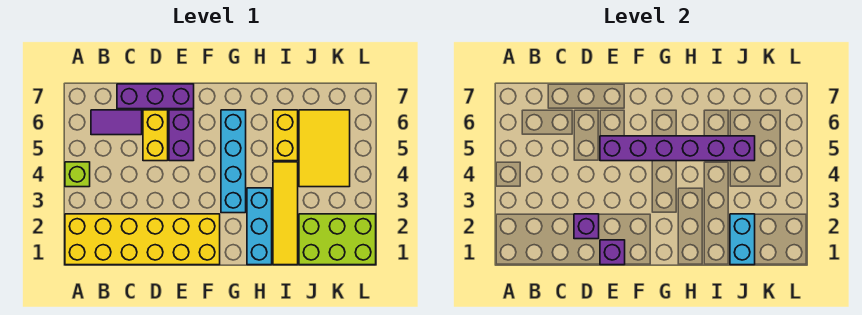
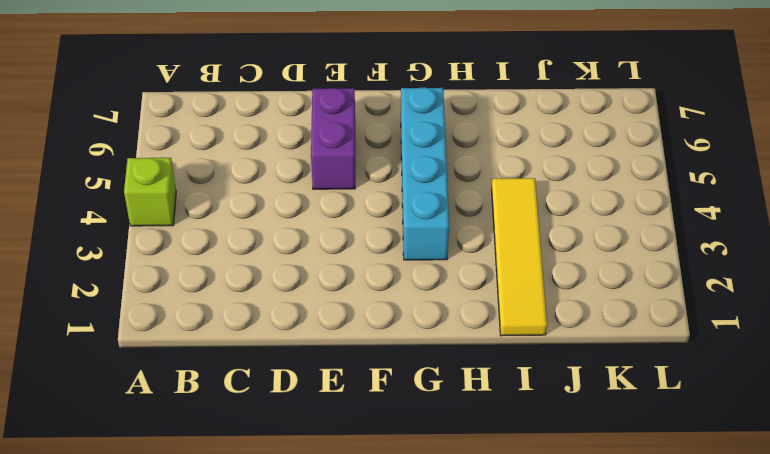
none -> yellow brick A1:F2 level 1
none -> purple tile B6:C6 level 1
none -> purple brick C7:E7 level 1

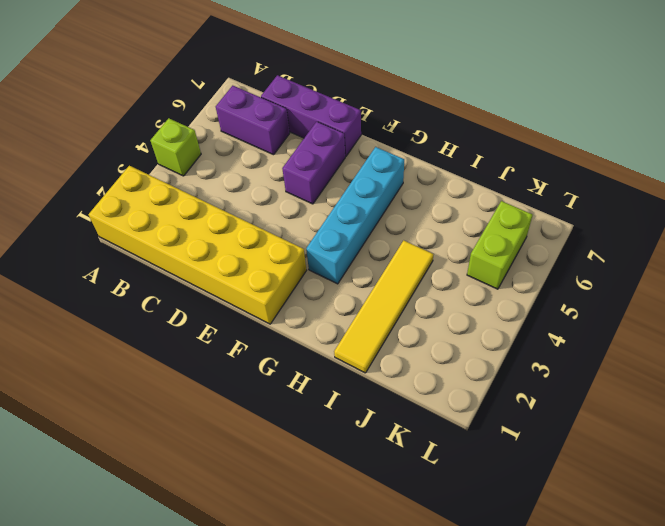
purple brick B6:C6 level 1 -> purple tile B6:C6 level 1
lime brick K5:K6 level 1 -> yellow tile J4:K6 level 1
none -> yellow brick D5:D6 level 1
none -> cyan brick H1:H3 level 1
none -> yellow brick I5:I6 level 1

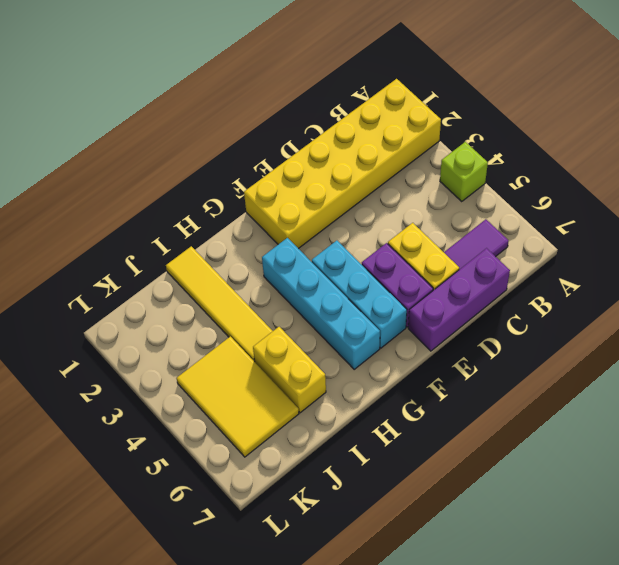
cyan brick F4:F6 level 1 -> cyan brick H1:H3 level 1
none -> lime brick J1:L2 level 1
none -> purple brick D2 level 2
none -> purple brick E1 level 2

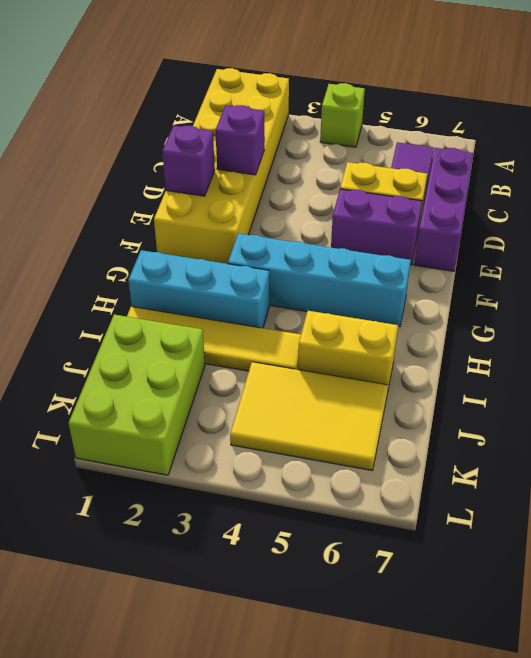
none -> purple brick E5:J5 level 2
none -> cyan brick J1:J2 level 2

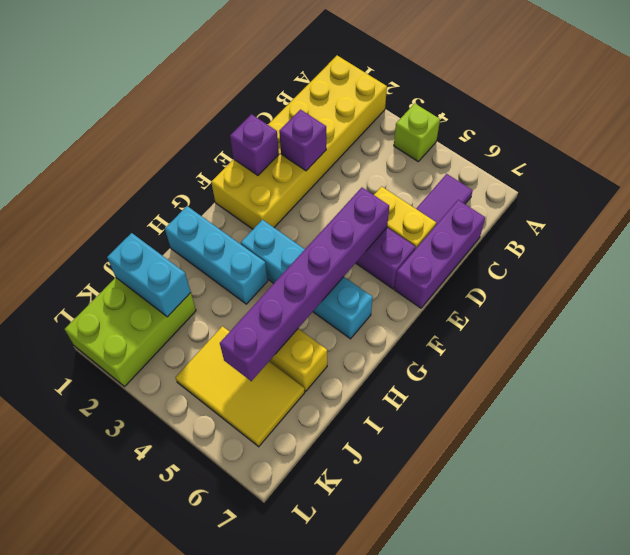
none -> yellow tile I1:I4 level 1

